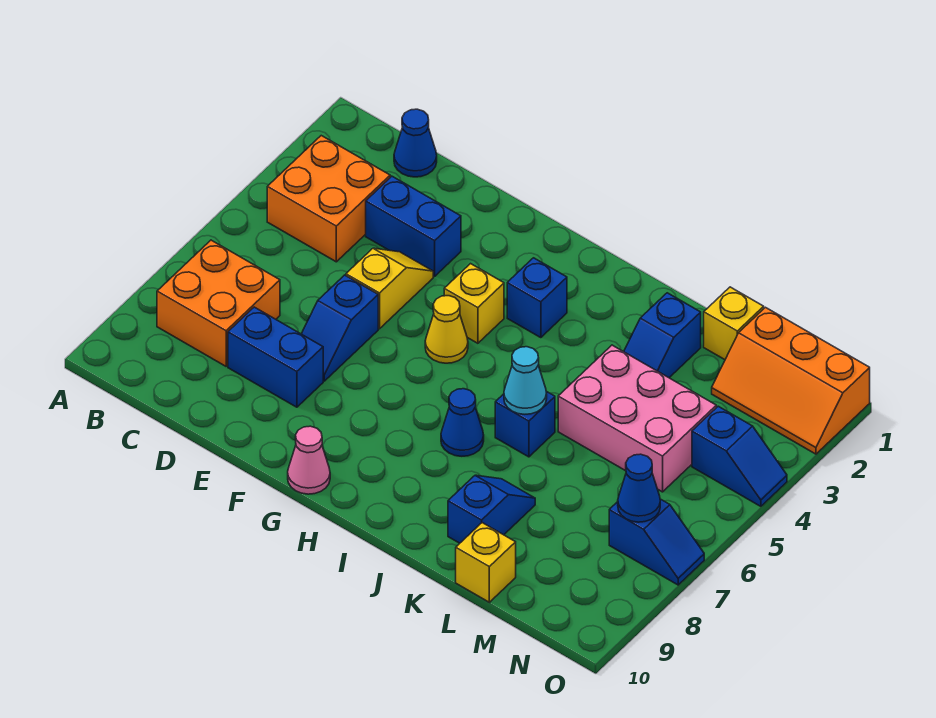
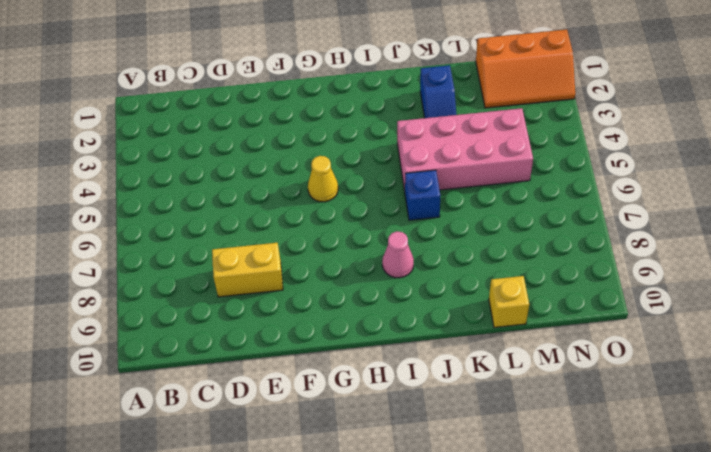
yellow brick D8:E8 level 1 -> blue brick D8:E8 level 1
pink cone I8 level 1 -> pink cone G10 level 1
pink brick J4:M5 level 1 -> pink brick K4:M5 level 1
none -> orange brick B3:C4 level 1
none -> orange brick B7:C8 level 1
none -> blue cone C1 level 1

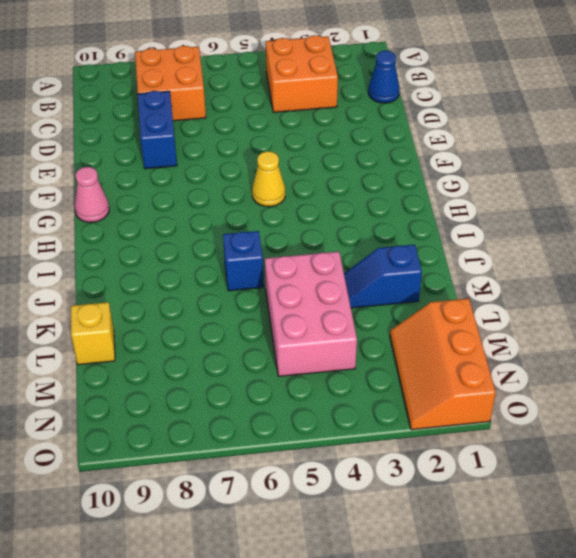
none -> blue brick D3:E3 level 1
none -> yellow slope E4:E5 level 1 top 5
none -> blue slope E6:E7 level 1 top 6

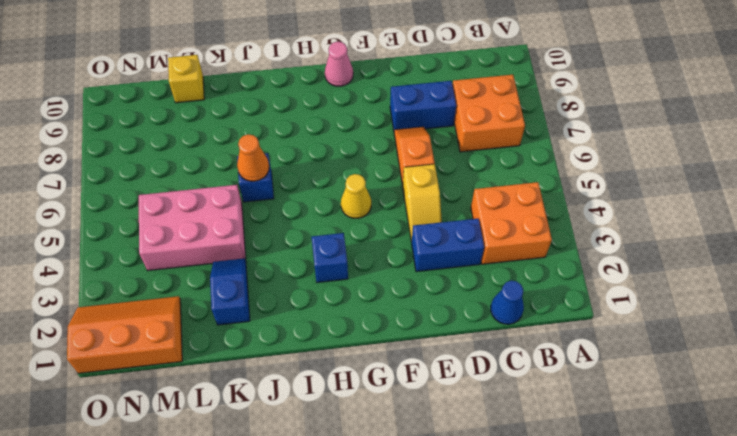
orange slope E6:E7 level 1 top 6 -> blue slope E6:E7 level 1 top 6
orange cone J6 level 2 -> cyan cone J6 level 2
none -> yellow brick G4 level 1
none -> blue cone I7 level 1
none -> blue slope K8:K9 level 1 top 9

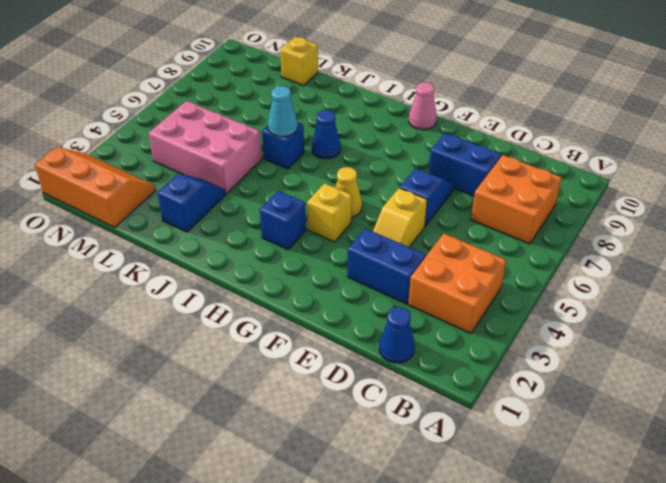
none -> blue slope K8:K9 level 1 top 9
none -> yellow brick L1 level 1
none -> blue slope N4:O4 level 1 top N

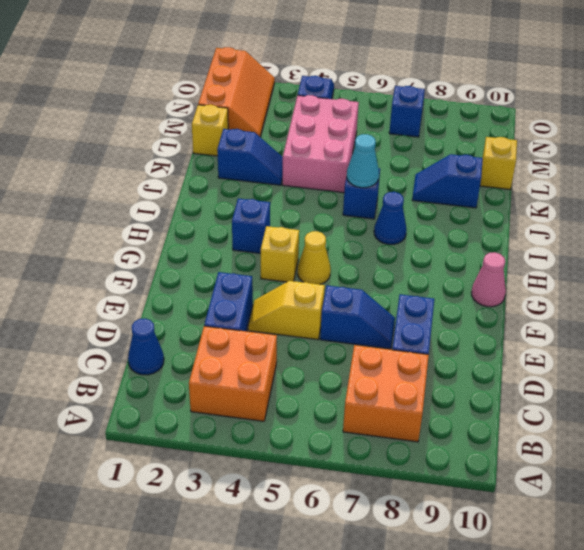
none -> blue cone N7 level 2

